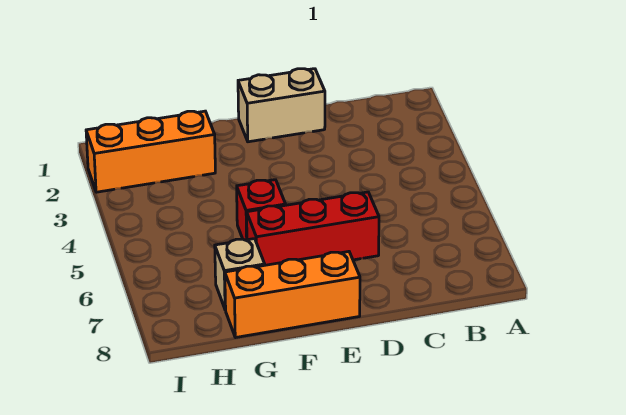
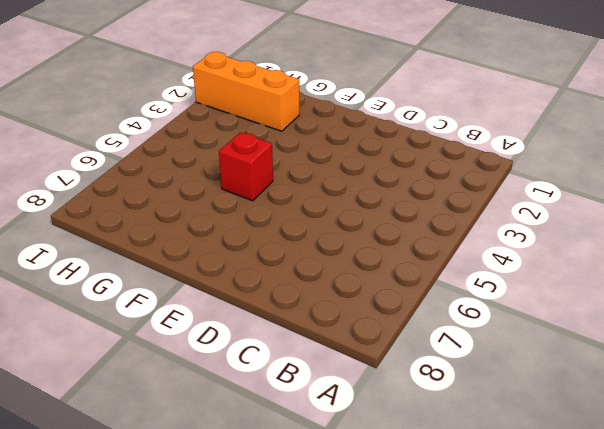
none -> tan brick D1:E1 level 1
none -> red brick D6:F6 level 1

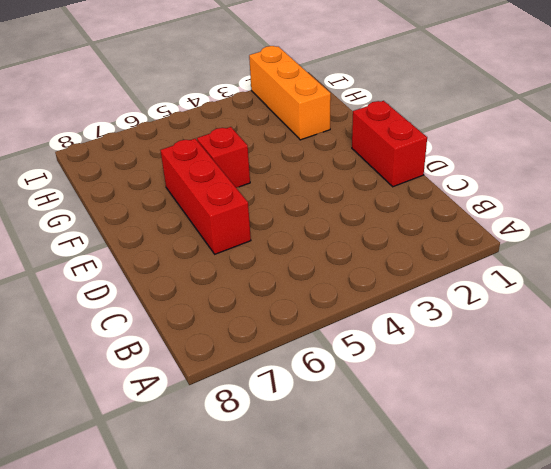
red brick D1:E1 level 1 -> tan brick D1:E1 level 1
none -> orange brick E8:G8 level 1
none -> tan brick G7 level 1

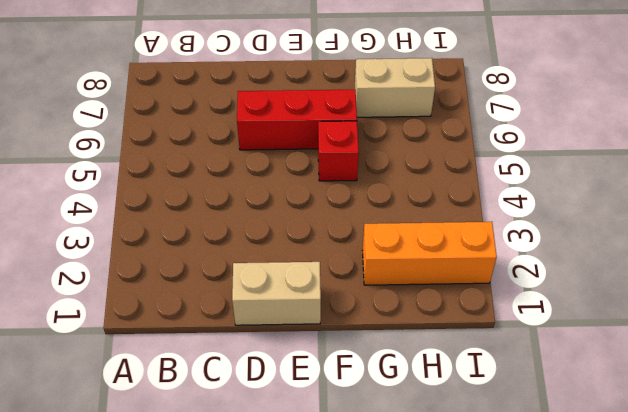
tan brick G7:H7 level 1 -> tan brick G7 level 1
none -> orange brick E8:G8 level 1

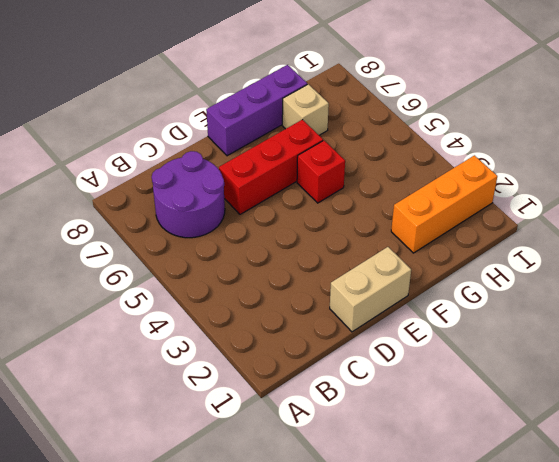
purple round brick B6:C7 level 1 -> none
purple brick E8:G8 level 1 -> orange brick E8:G8 level 1

